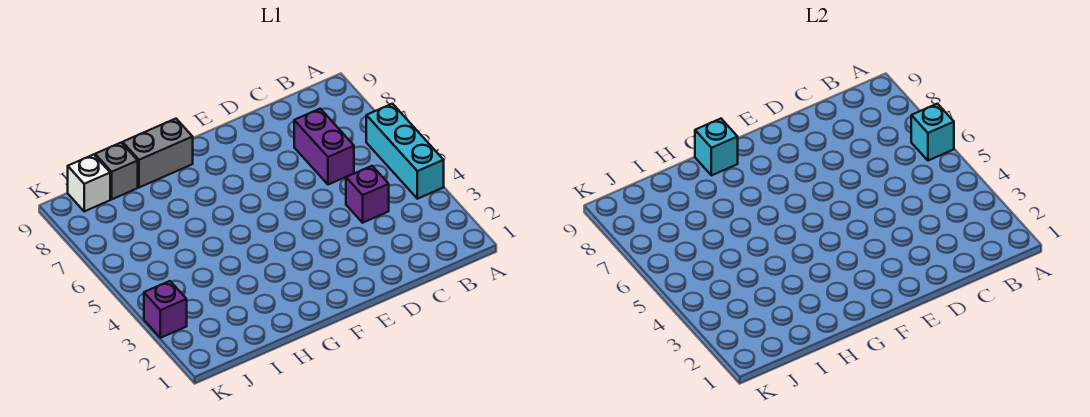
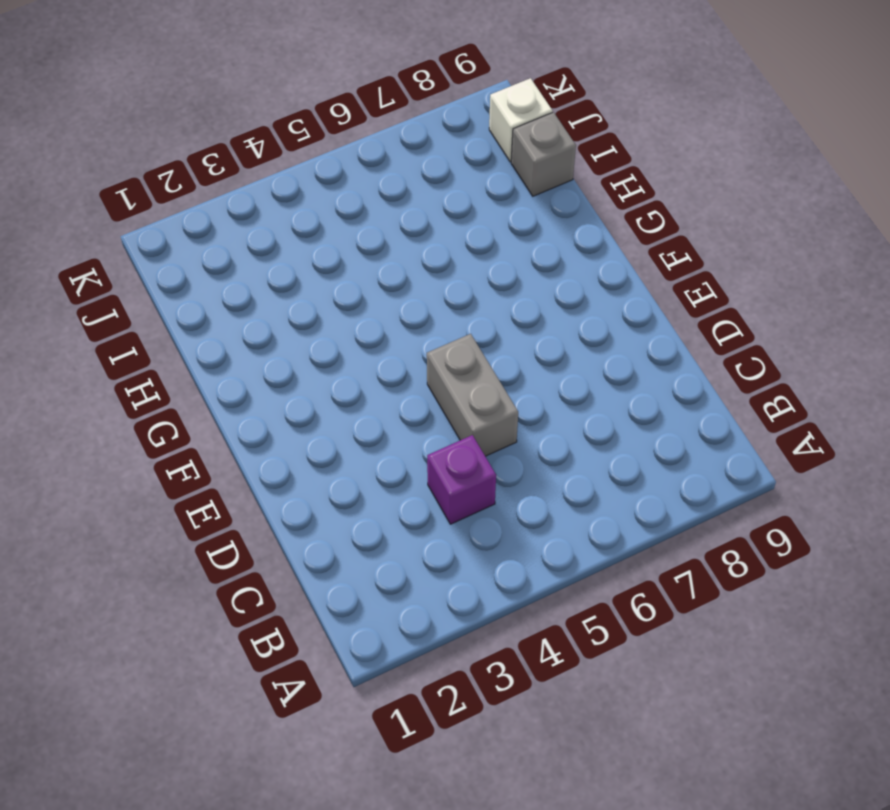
grey brick D5:E5 level 1 -> grey brick G9:H9 level 1
none -> cyan brick A4:A6 level 1
none -> purple brick C6:C7 level 1

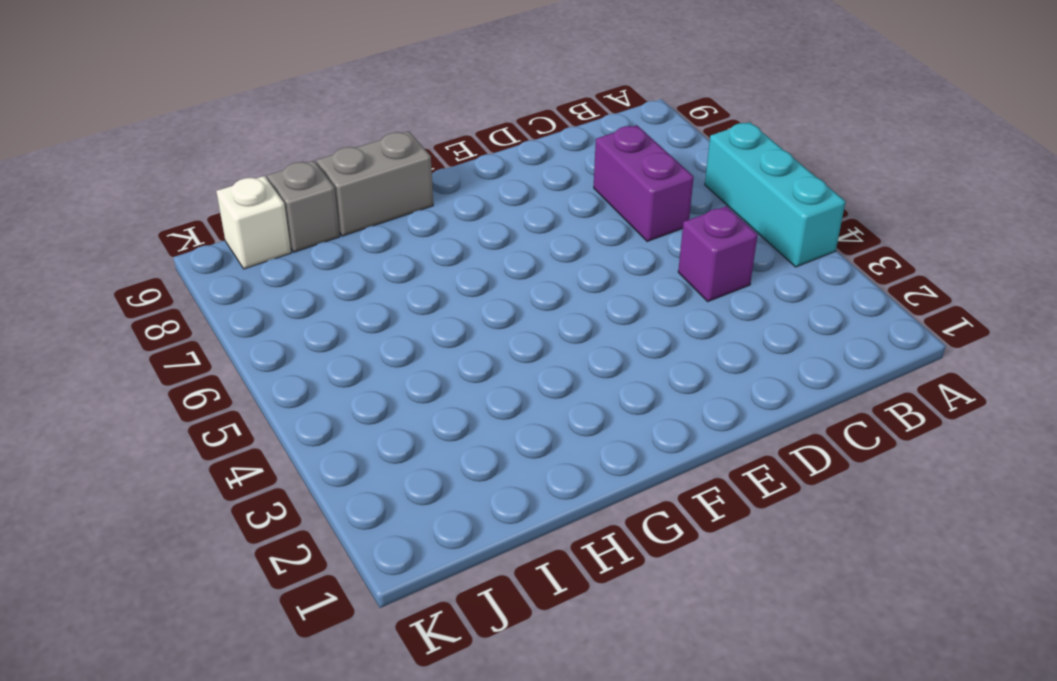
none -> purple brick K3 level 1
none -> cyan brick A6 level 2

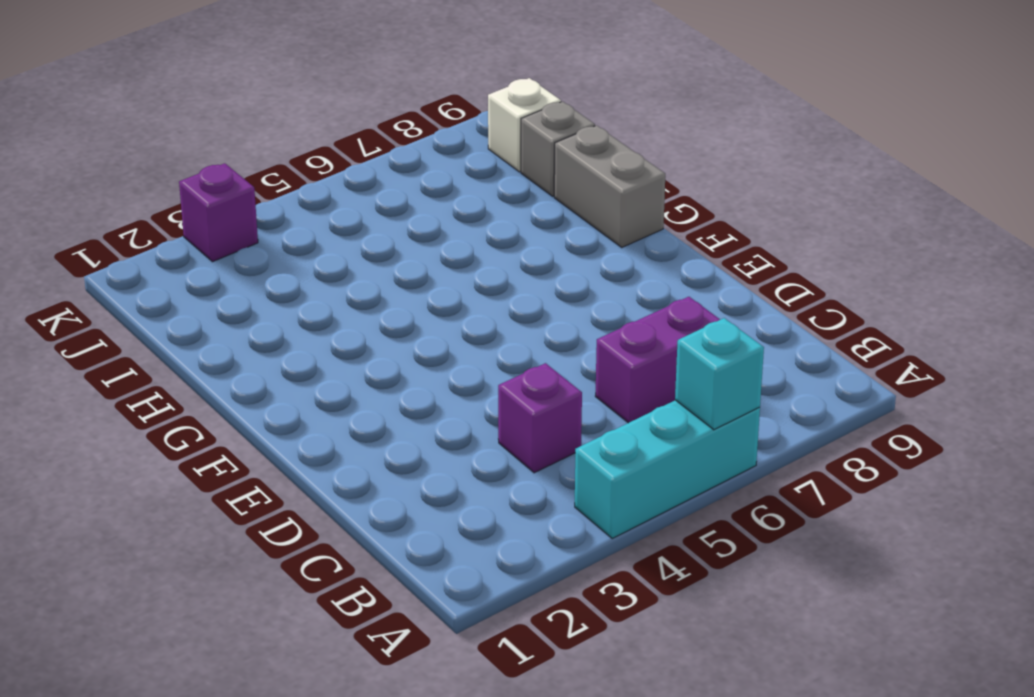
none -> cyan brick G9 level 2

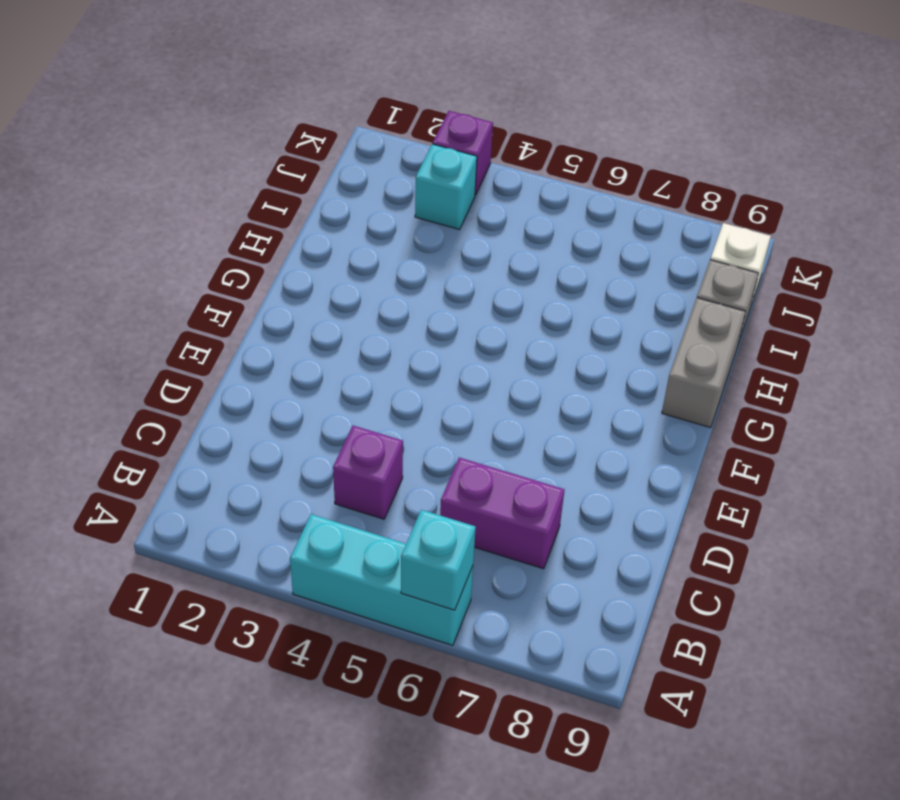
cyan brick J3 level 1 -> cyan brick G9 level 2

